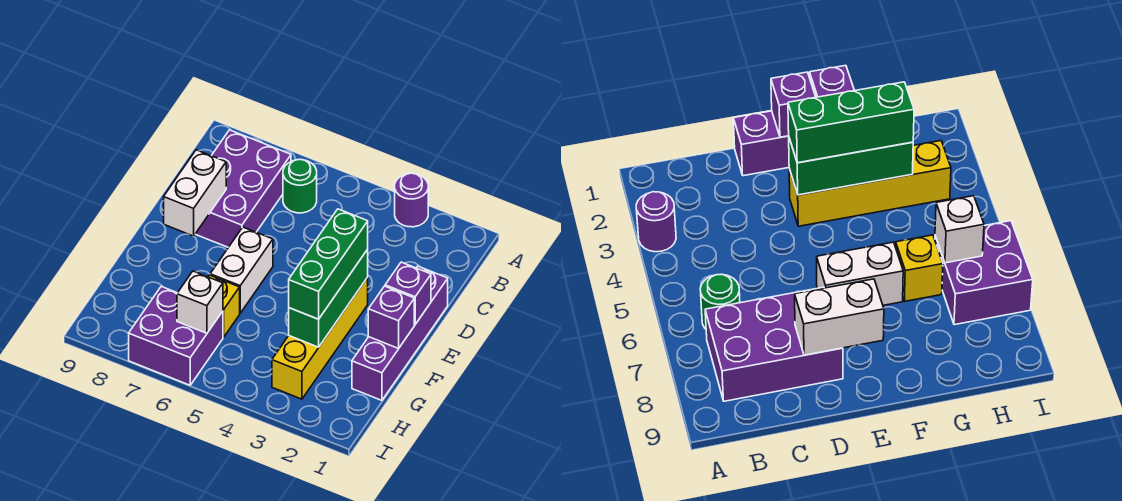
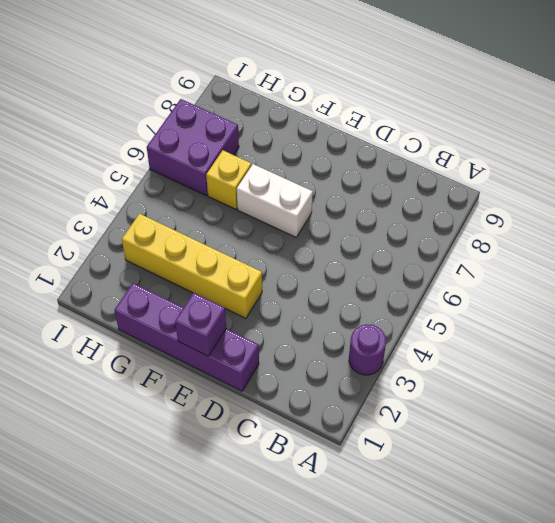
none -> green round brick B6 level 1
none -> purple brick B7:D8 level 1
none -> white brick D8:E8 level 2

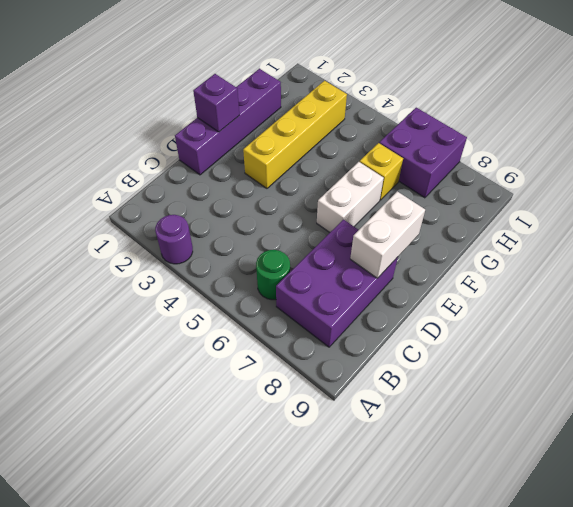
none -> green brick E3:G3 level 2
none -> purple brick F1 level 2
none -> white brick H6 level 2

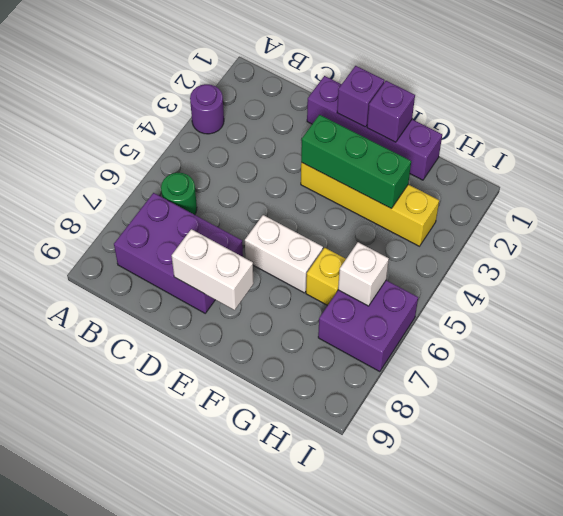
none -> green brick E3:G3 level 3

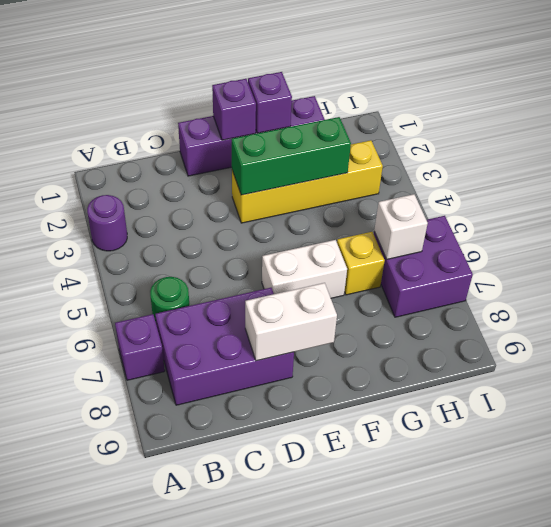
purple brick A7 level 1 -> none
none -> green brick E3:G3 level 3

